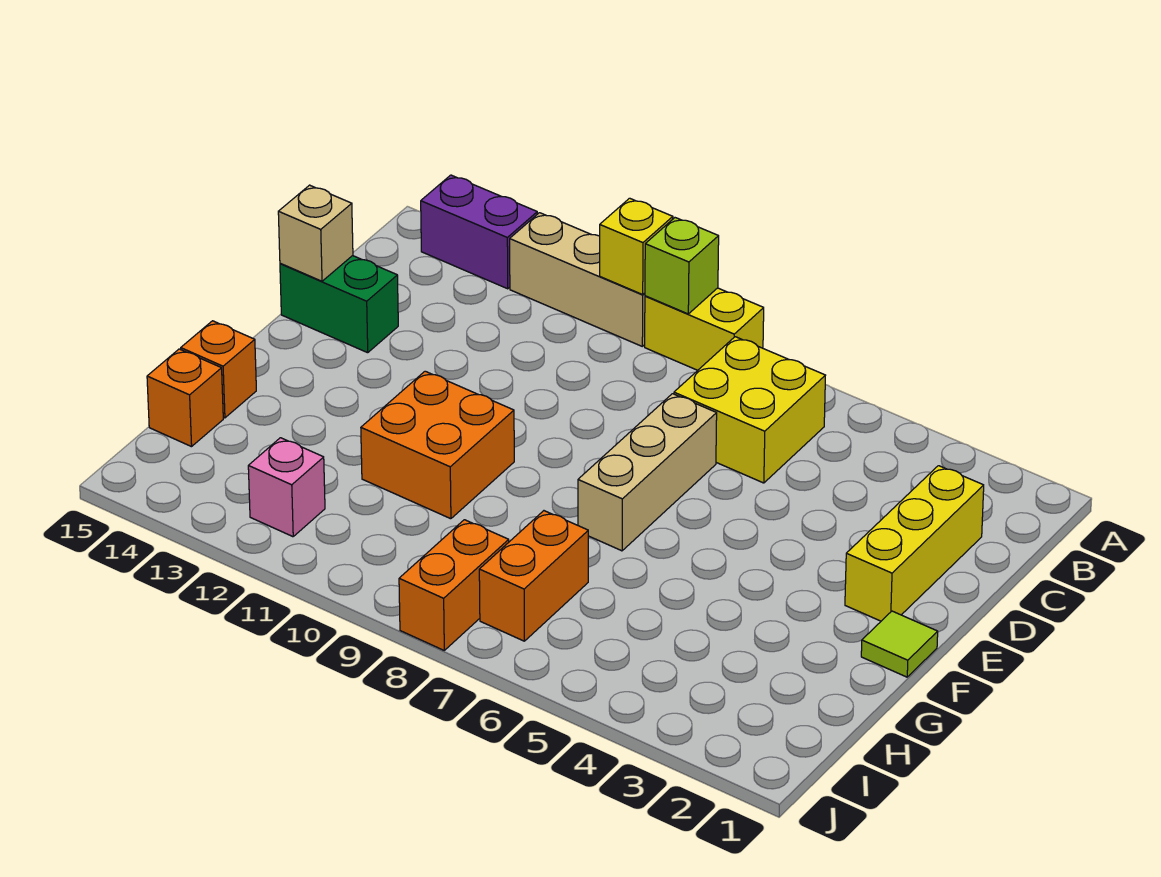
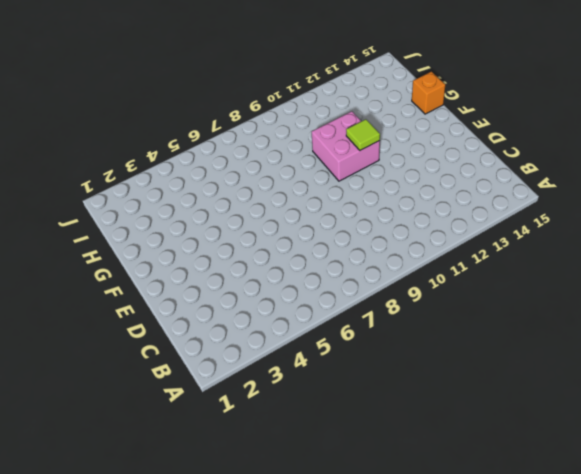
pink brick F10:G11 level 1 -> orange brick F10:G11 level 1
lime tile F11 level 2 -> lime tile F1 level 1
none -> yellow brick A8:A9 level 1
none -> tan brick A10:A12 level 1
none -> purple brick A13:A14 level 1

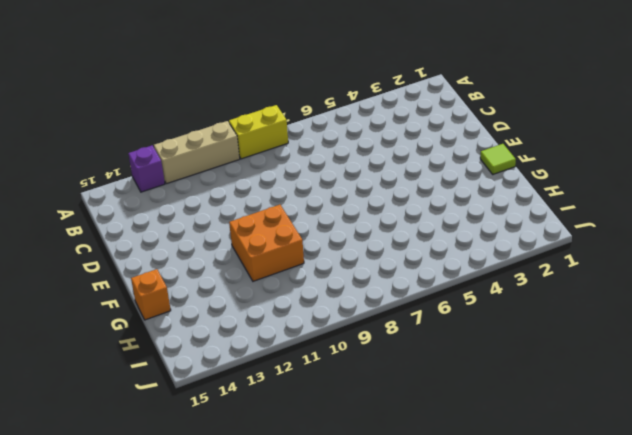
purple brick A13 level 1 -> purple brick A13:A14 level 1
none -> yellow brick B6:C7 level 1
none -> yellow brick C2:E2 level 1
none -> tan brick D7:F7 level 1

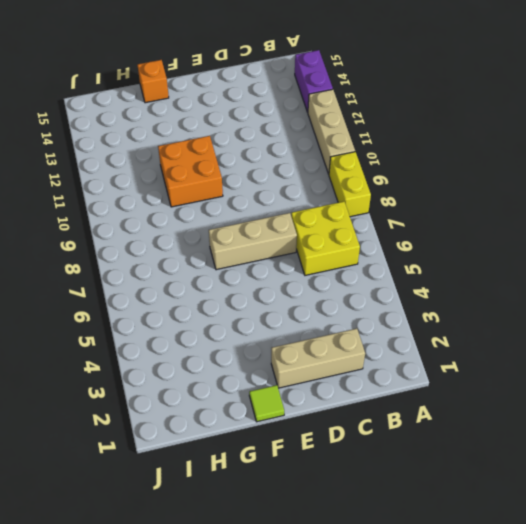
tan brick C2:E2 level 1 -> yellow brick C2:E2 level 1
none -> green brick D14:D15 level 1
none -> orange brick H7:I7 level 1
none -> orange brick H15 level 1

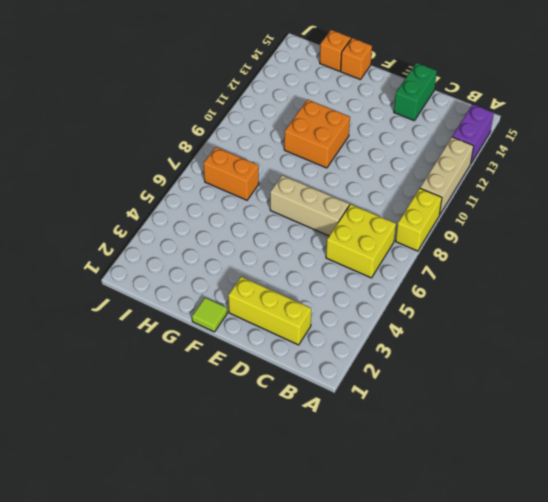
none -> orange brick I8:J8 level 1
none -> pink brick I12 level 1
none -> lime brick A9 level 2

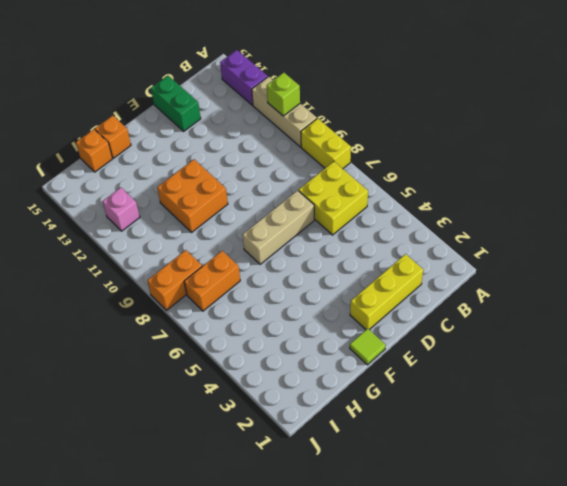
lime brick A11 level 2 -> lime brick A9 level 2
none -> yellow brick A10 level 2
none -> tan brick D15 level 2

